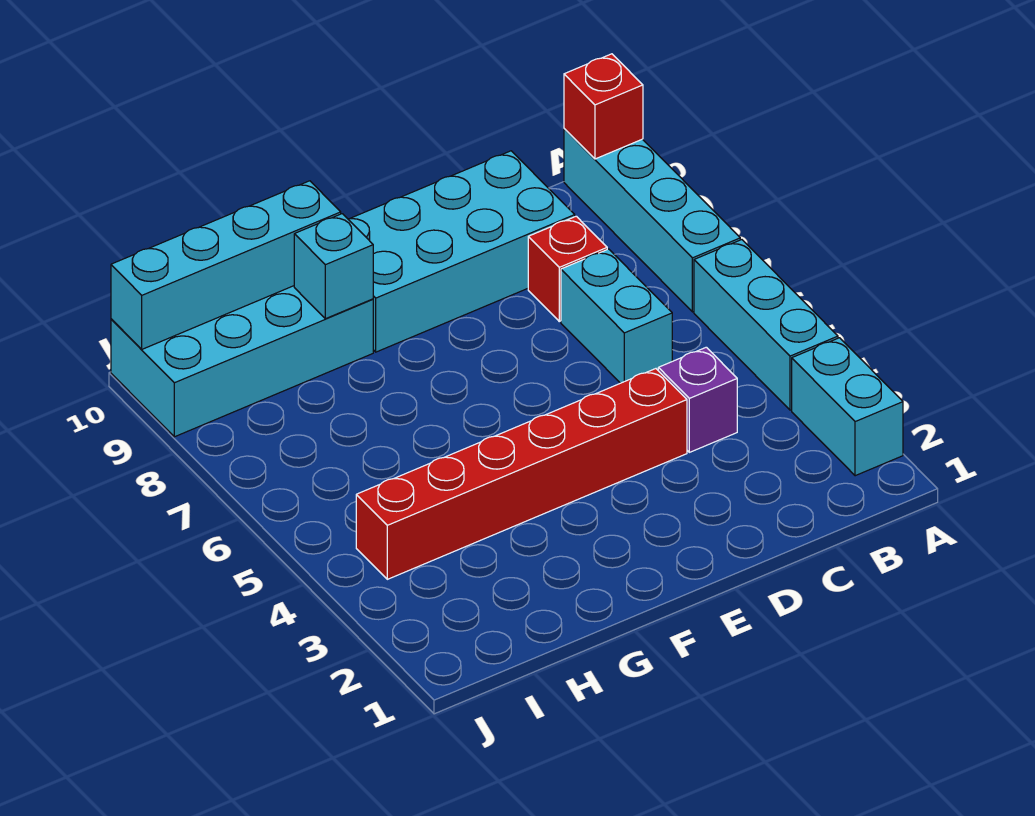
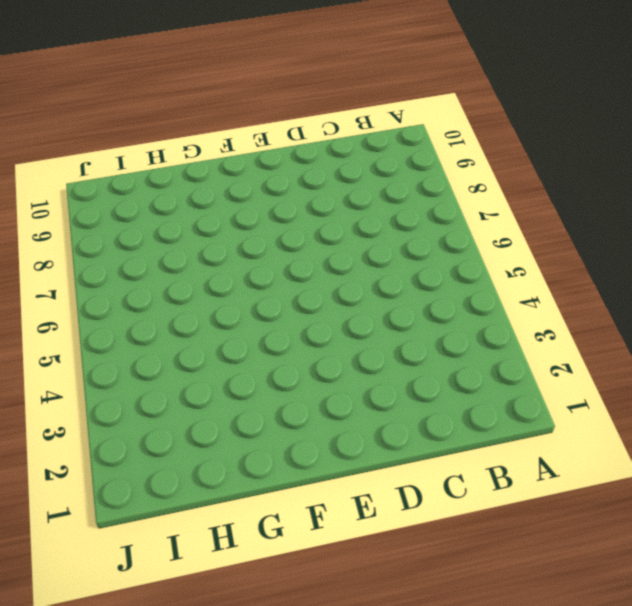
none -> cyan brick A2:A3 level 1
none -> cyan brick A4:A6 level 1
none -> cyan brick A7:A10 level 1

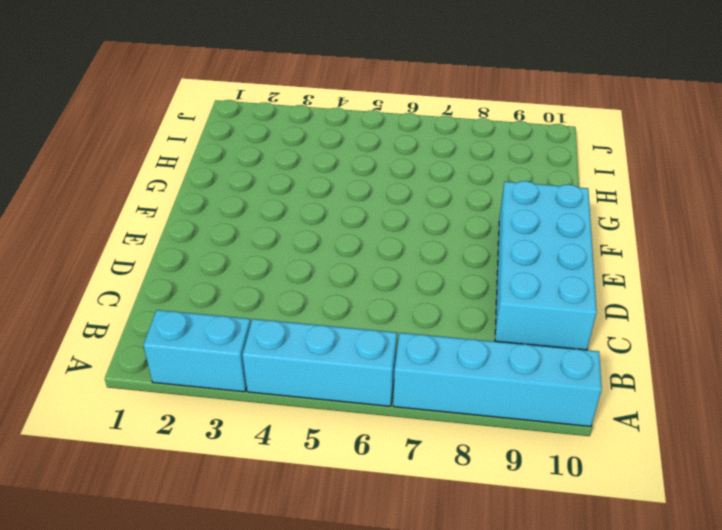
none -> purple brick C4 level 1
none -> cyan brick C6:C7 level 1
none -> red brick C8 level 1

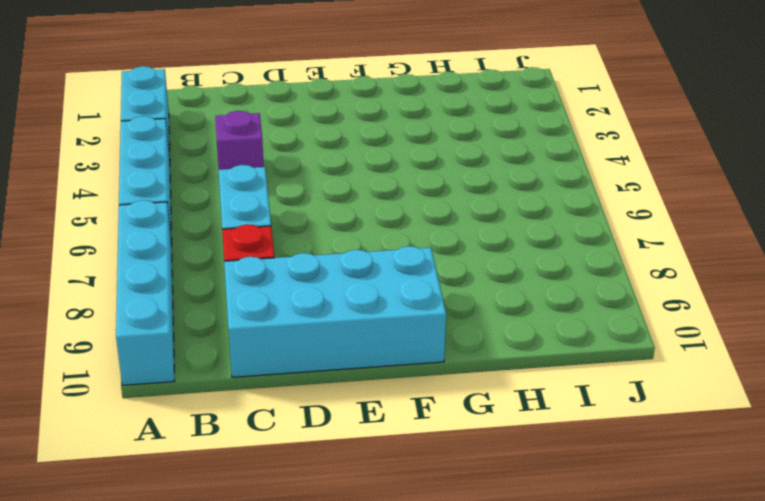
none -> red brick D4:I4 level 1
none -> cyan brick G9:J10 level 1
none -> red brick A10 level 2

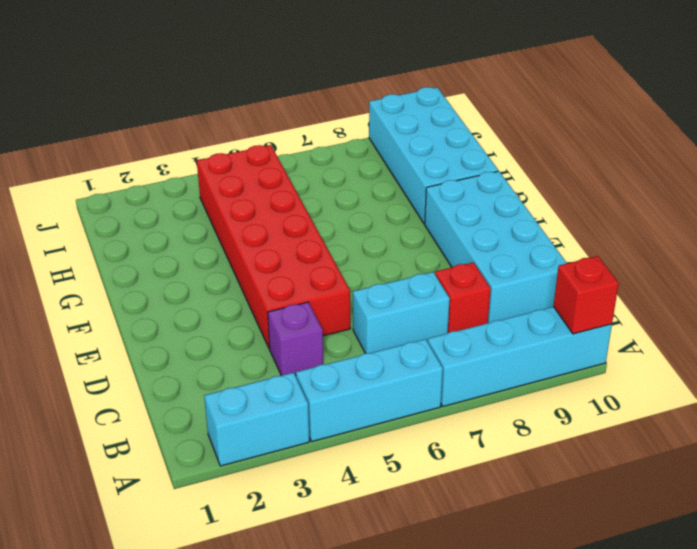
red brick D4:I5 level 1 -> red brick D4:I4 level 1
none -> cyan brick G9 level 2
none -> cyan brick G10:J10 level 2

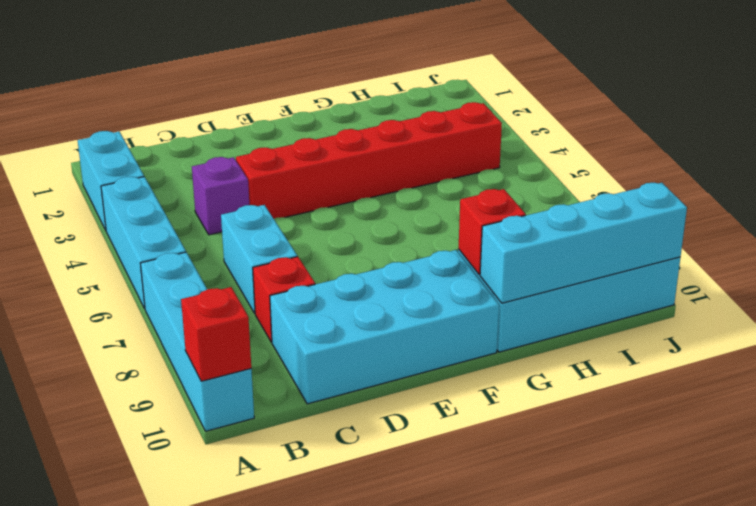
red brick G9 level 2 -> cyan brick G9 level 2

